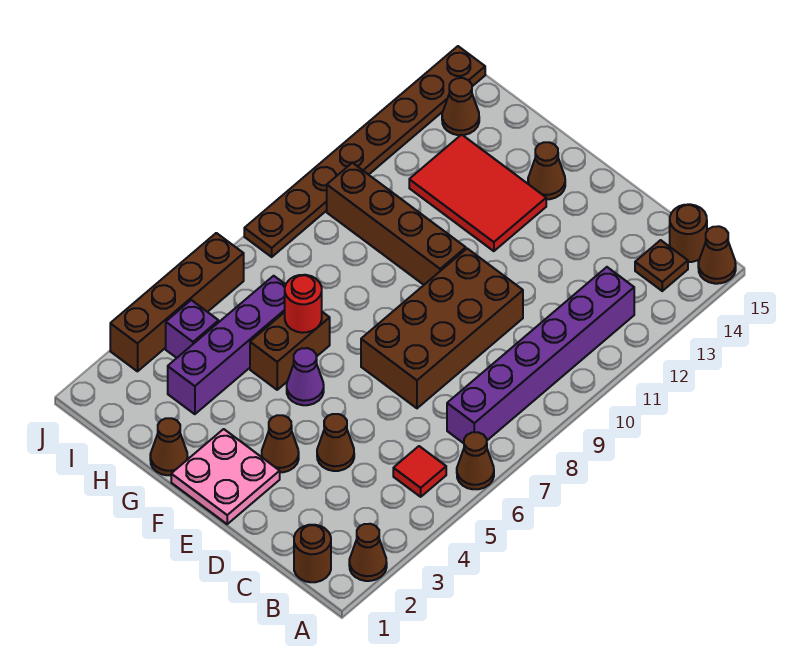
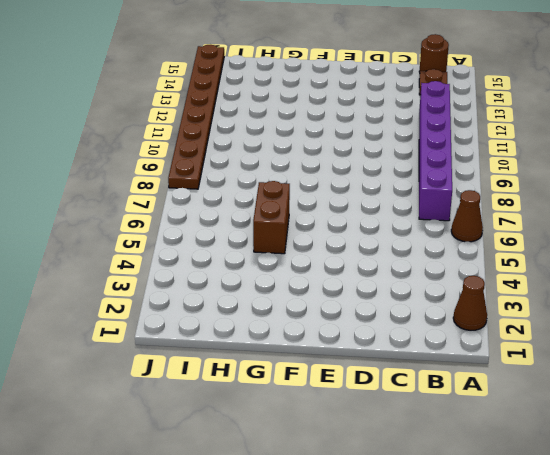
none -> brown cone A15 level 1
none -> brown round brick B1 level 1
none -> red tile B5 level 1

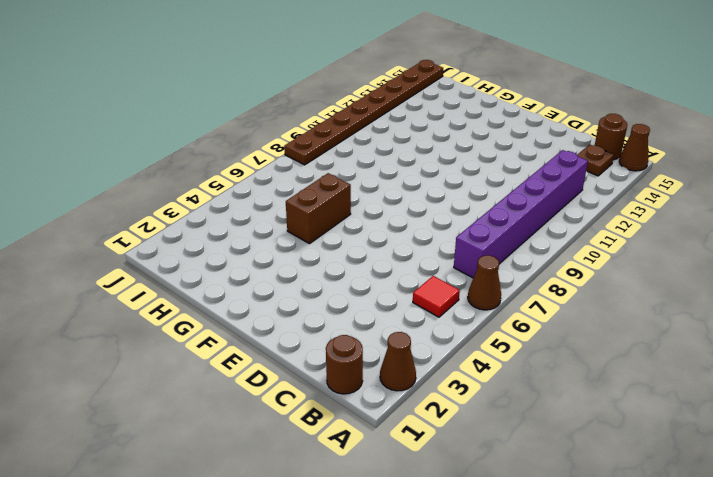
none -> brown cone D4 level 1
none -> brown brick D7:E10 level 1
none -> pink plate E1:F2 level 1

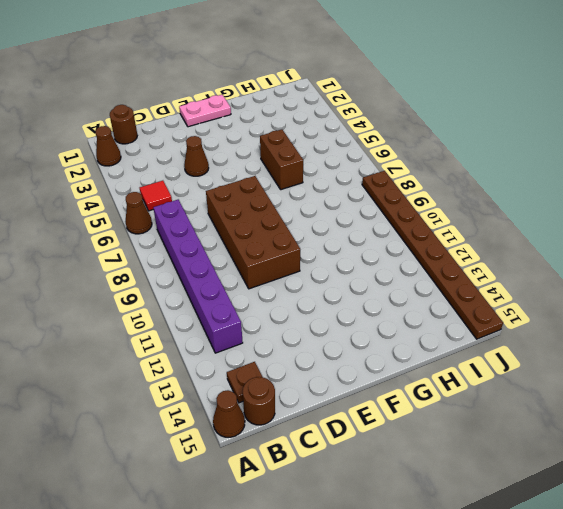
pink plate E1:F1 level 1 -> pink plate E1:F2 level 1
none -> brown cone E3 level 1
none -> purple cone F5 level 1
none -> brown brick F10:I10 level 1

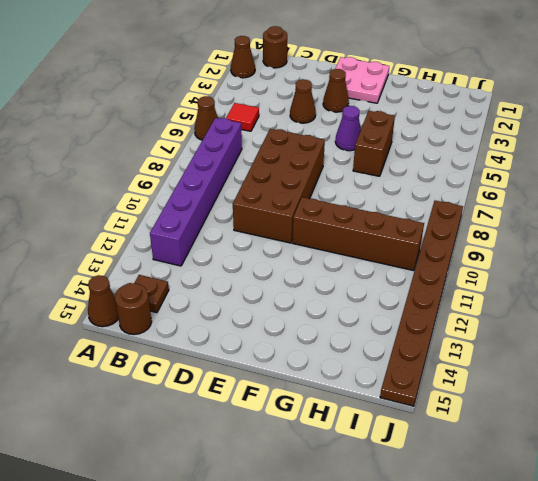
none -> red tile F12:H13 level 1
none -> brown cone F14 level 1
none -> brown cone G1 level 1

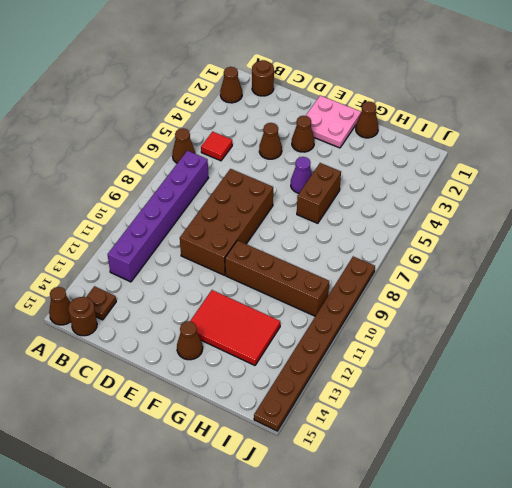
none -> purple brick H3:H6 level 1
none -> purple brick I4 level 1
none -> brown cone I14 level 1

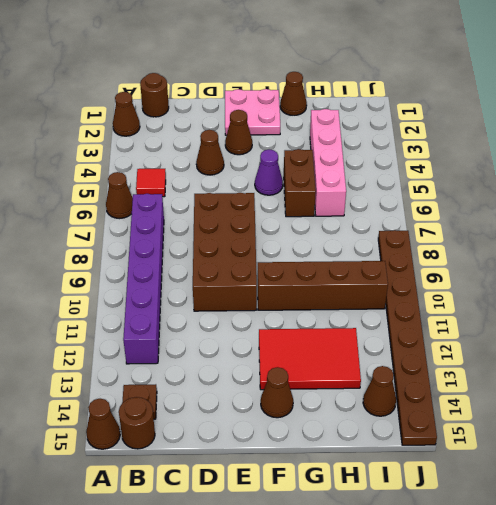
pink brick H3:H6 level 1 -> purple brick H3:H6 level 1
none -> purple brick I4 level 1
none -> brown brick J3:J6 level 1
none -> red round brick G6 level 2

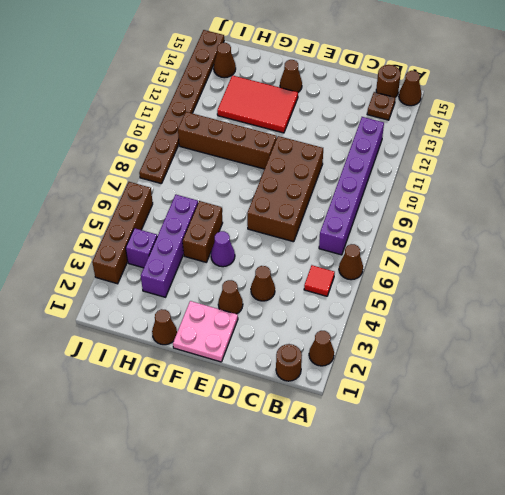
none -> red round brick G6 level 2

